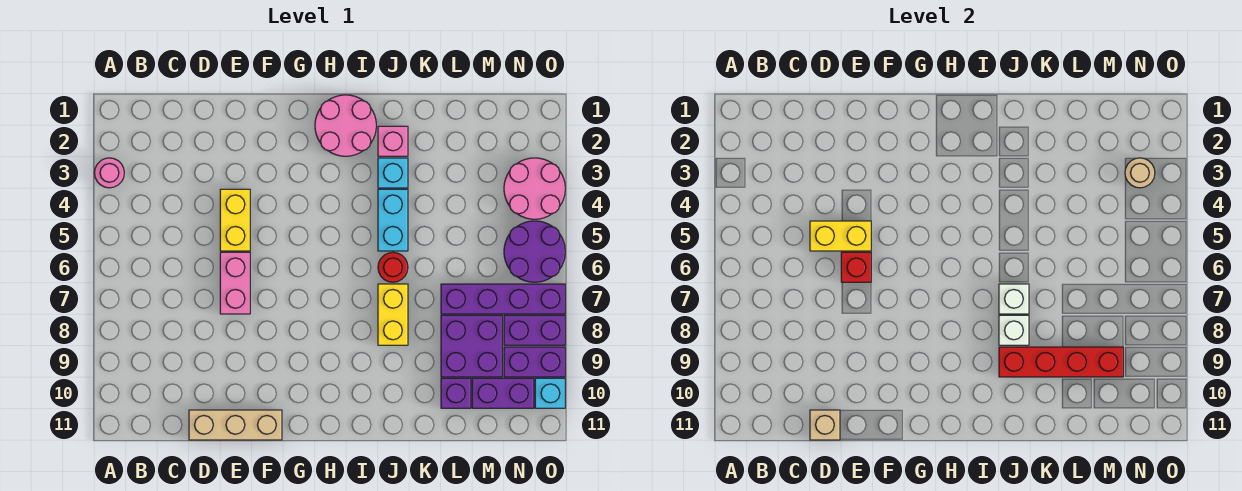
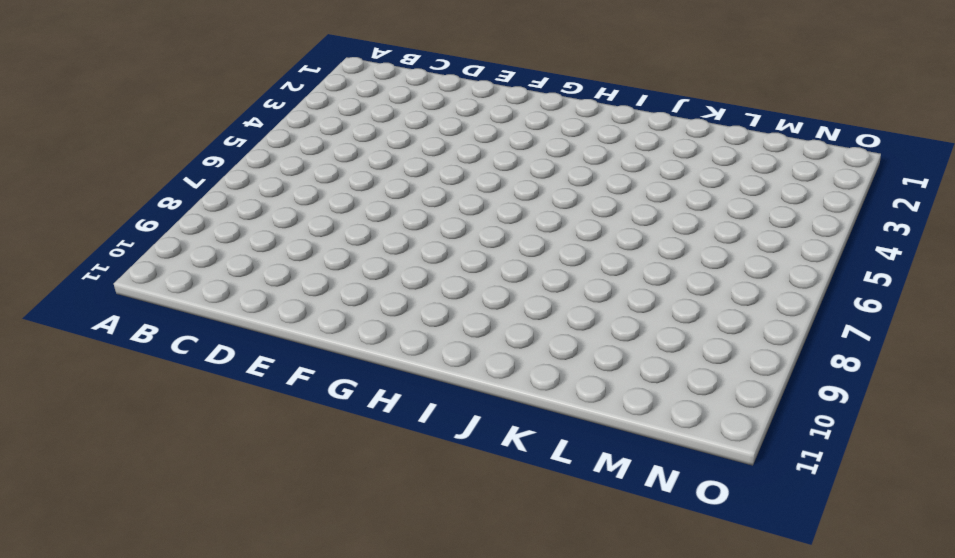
none -> pink round brick A3 level 1
none -> tan brick D11:F11 level 1
none -> yellow brick E4:E5 level 1

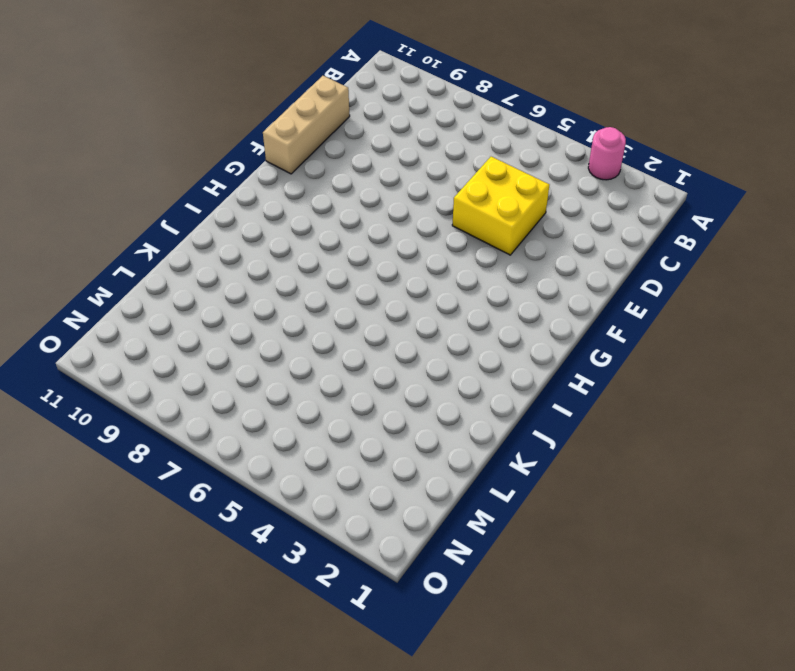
yellow brick D4:E5 level 1 -> yellow brick E4:E5 level 1
none -> pink brick E6:E7 level 1
none -> pink round brick H1:I2 level 1
none -> pink brick J2 level 1

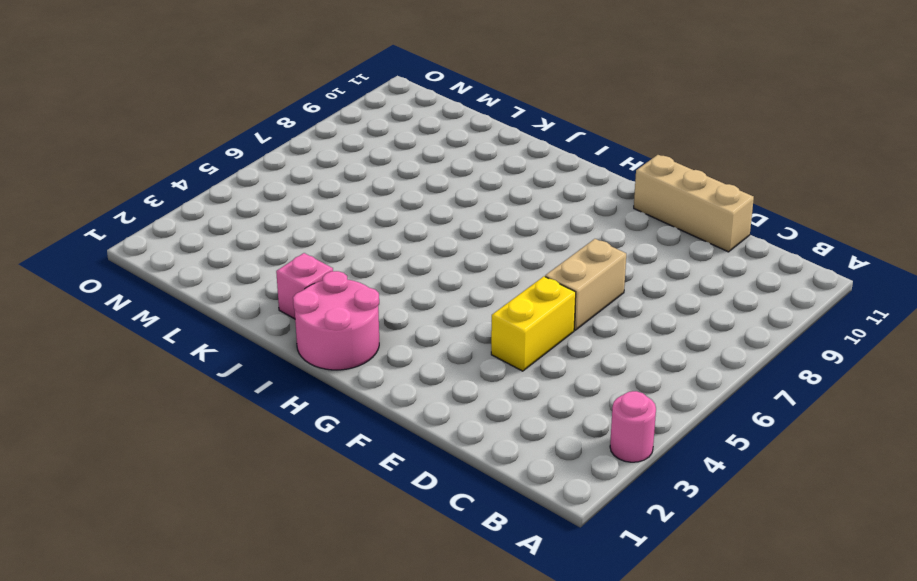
tan brick E6:E7 level 1 -> pink brick E6:E7 level 1
none -> cyan brick J3 level 1
none -> cyan brick J4:J5 level 1
none -> red round brick J6 level 1

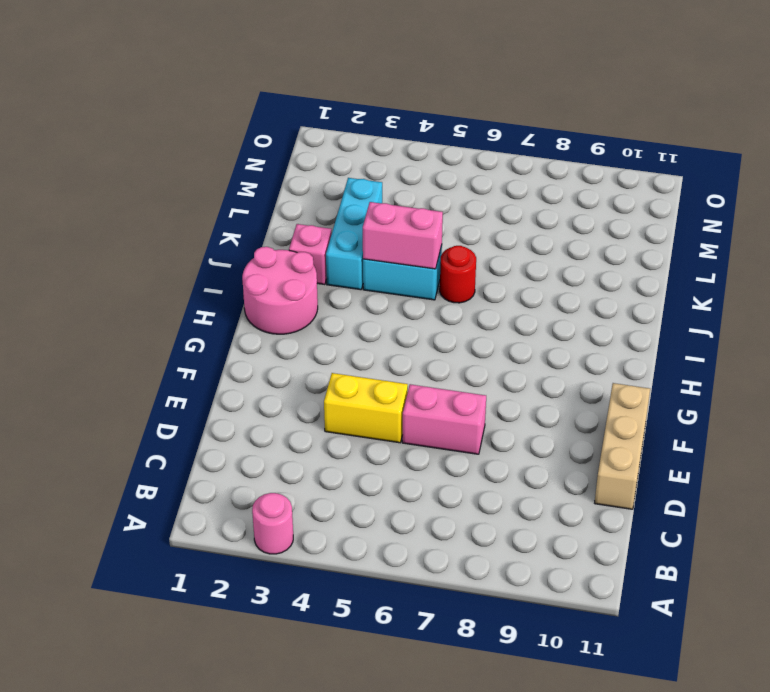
cyan brick J3:L3 level 1 -> cyan brick J3 level 1
pink brick J4:J5 level 2 -> none
none -> yellow brick J7:J8 level 1
none -> purple brick L7:O7 level 1
none -> purple brick L8:M9 level 1

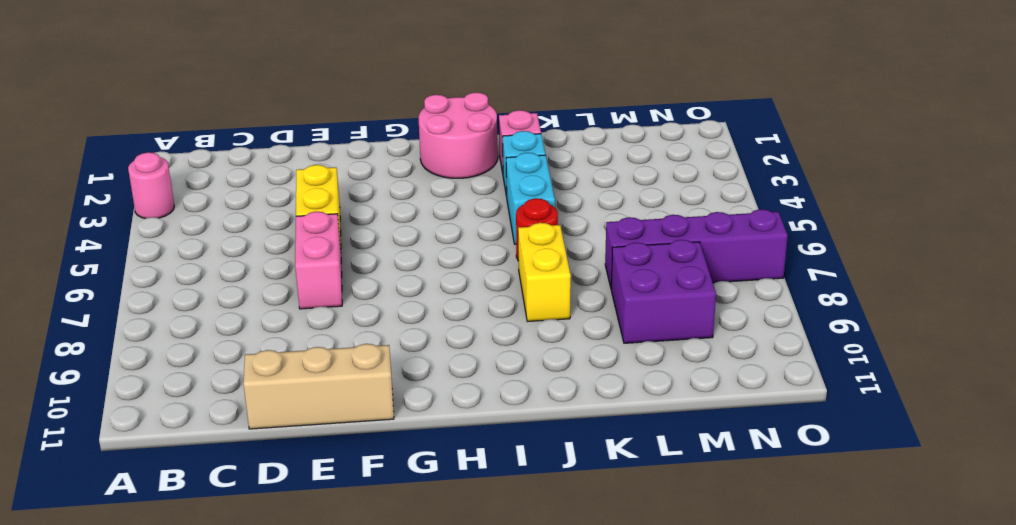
none -> purple brick L10 level 1
none -> purple brick M10:N10 level 1
none -> pink round brick N3:O4 level 1

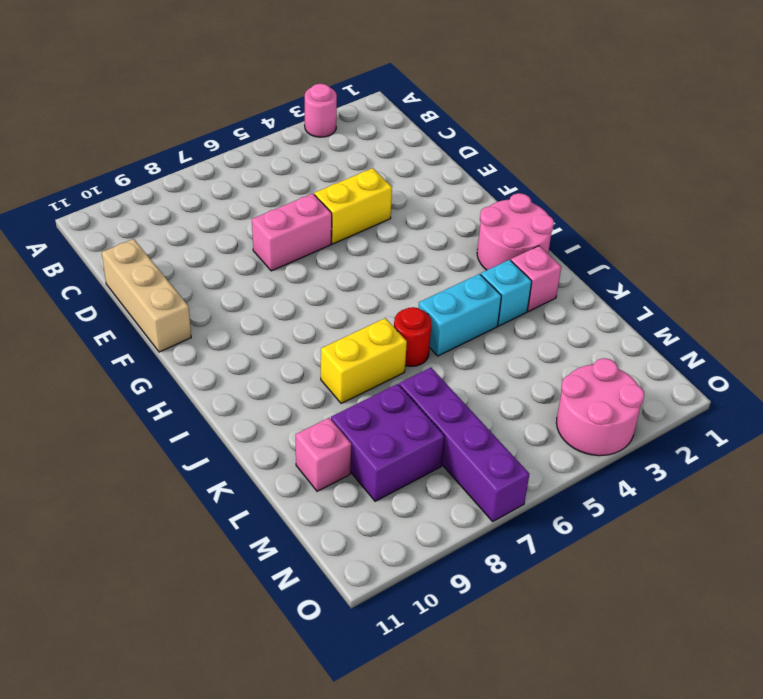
pink brick L10 level 1 -> purple brick L10 level 1
none -> purple brick M10:N10 level 1
none -> purple round brick N5:O6 level 1
none -> purple brick N8:O8 level 1

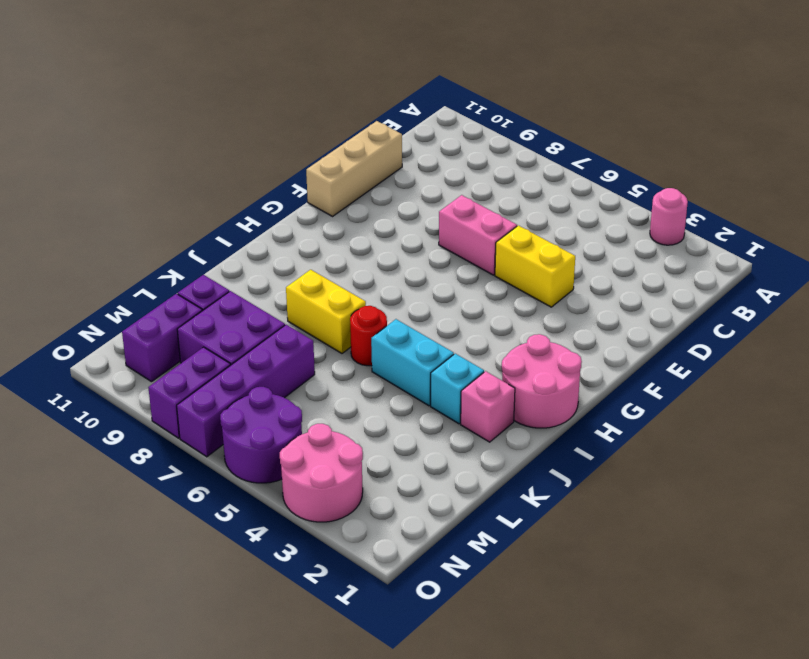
none -> purple brick N9:O9 level 1
none -> cyan brick O10 level 1
none -> yellow brick D5:E5 level 2

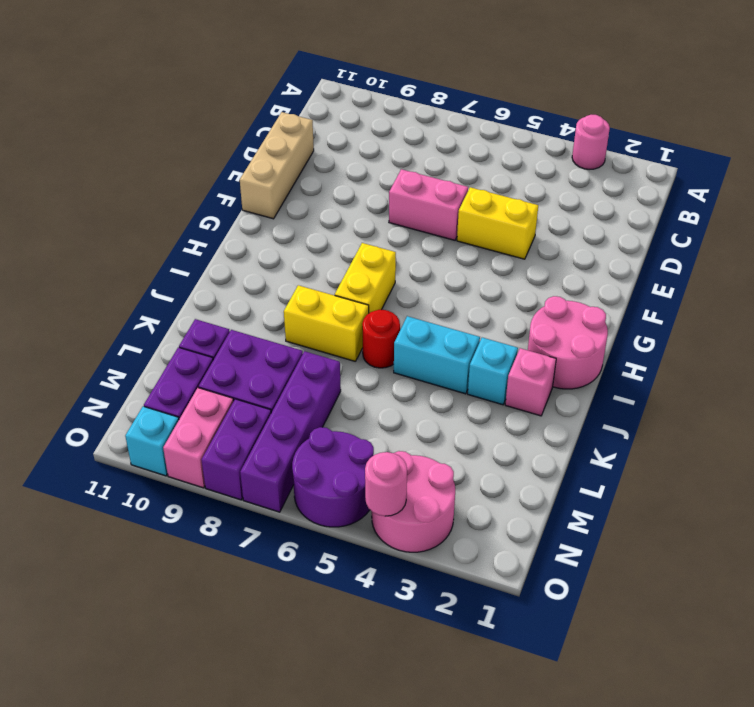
yellow brick H7:I7 level 1 -> yellow brick D5:E5 level 2
pink brick N9:O9 level 1 -> purple brick N9:O9 level 1
pink round brick O4 level 2 -> none
none -> tan brick D11 level 2
none -> red brick E6 level 2
none -> white brick J7 level 2

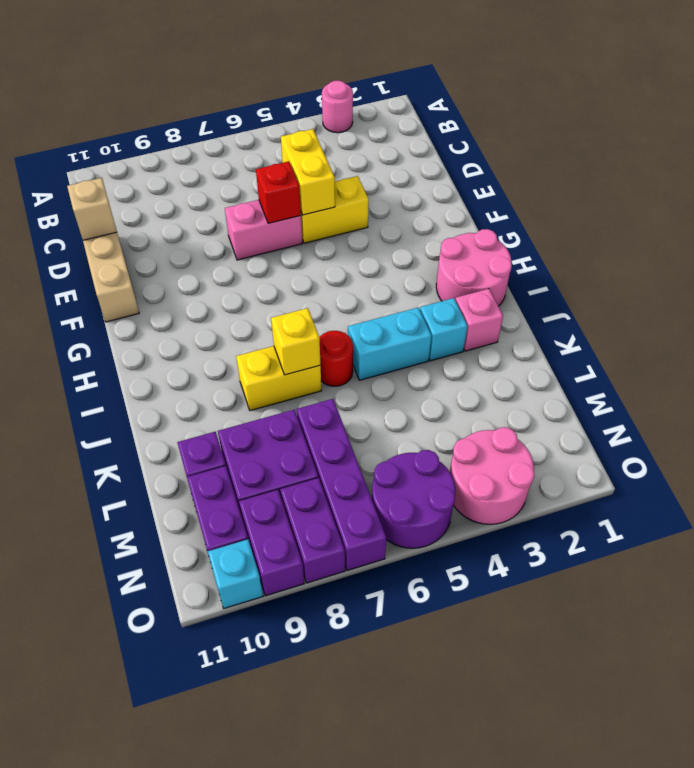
yellow brick J7 level 2 -> white brick J7 level 2
none -> white brick J8 level 2
none -> red brick J9:M9 level 2
none -> tan round brick N3 level 2

